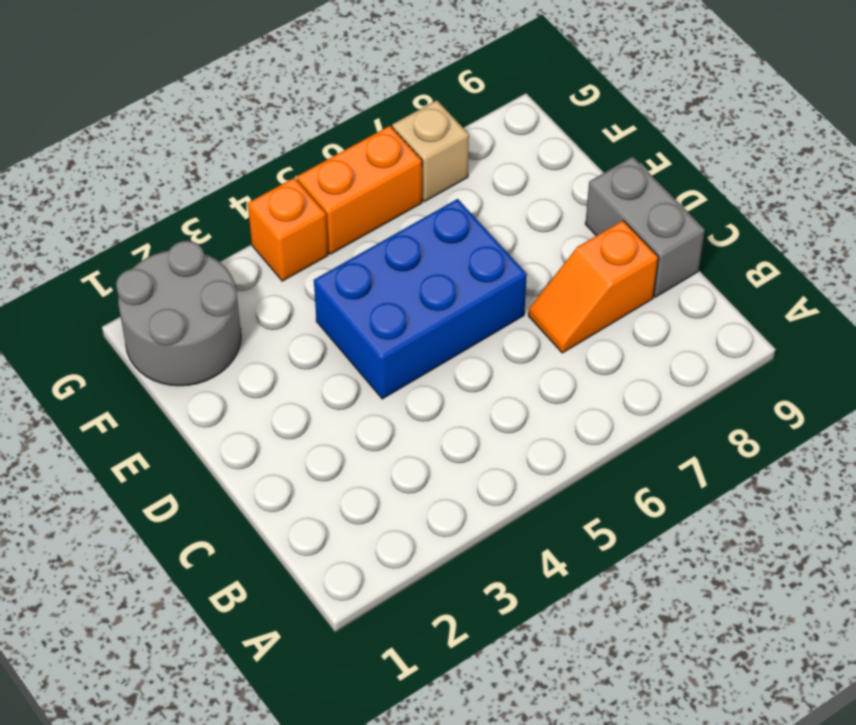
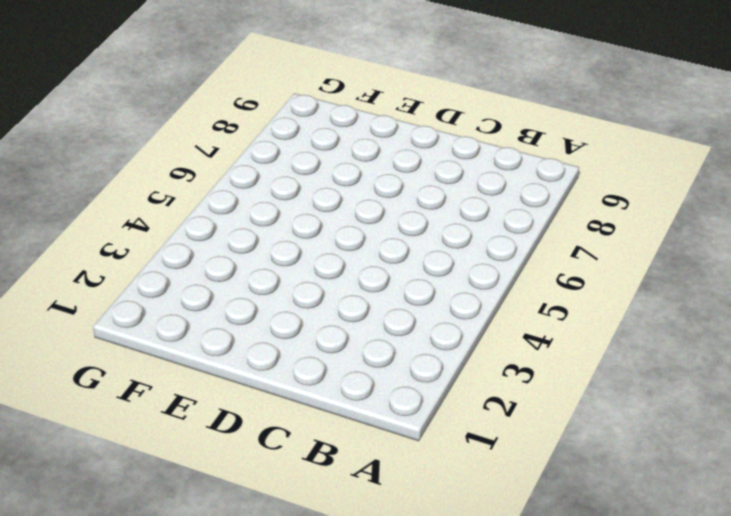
none -> orange slope C7:C8 level 1 top 8
none -> grey brick C9:D9 level 1

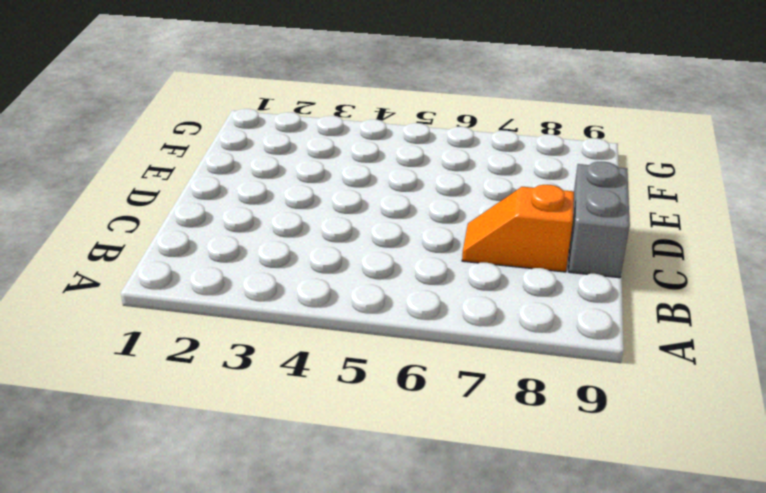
none -> blue brick D4:E6 level 1
none -> grey round brick F1:G2 level 1

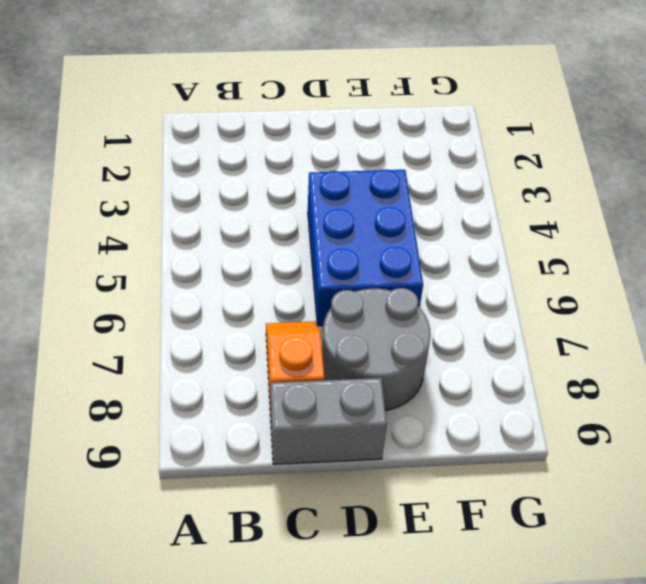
grey round brick D7:E8 level 1 -> grey round brick F1:G2 level 1
none -> orange brick G4 level 1
none -> orange brick G5:G6 level 1

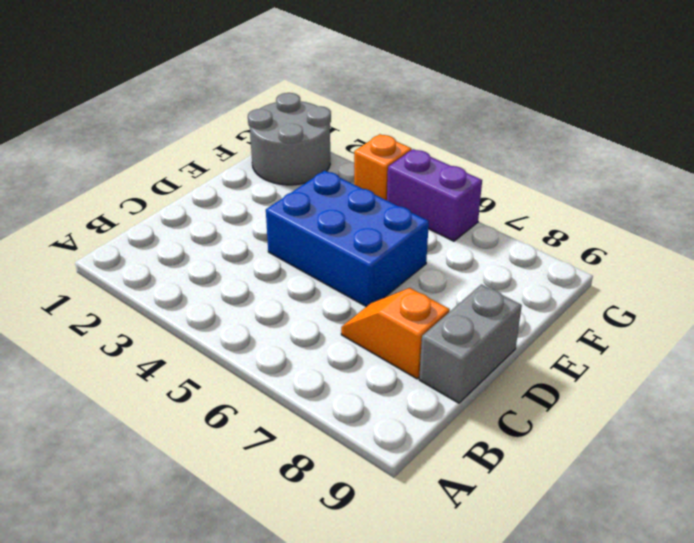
purple brick G5:G6 level 1 -> orange brick G5:G6 level 1
none -> tan brick G7 level 1

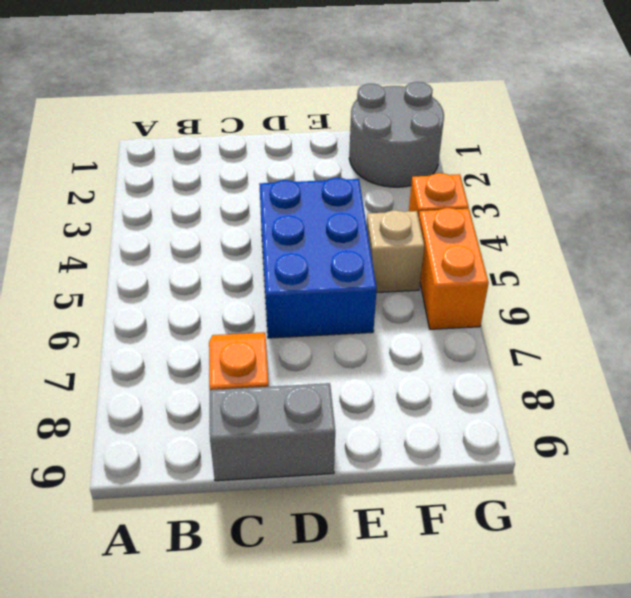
tan brick F5 level 1 -> tan brick G7 level 1

